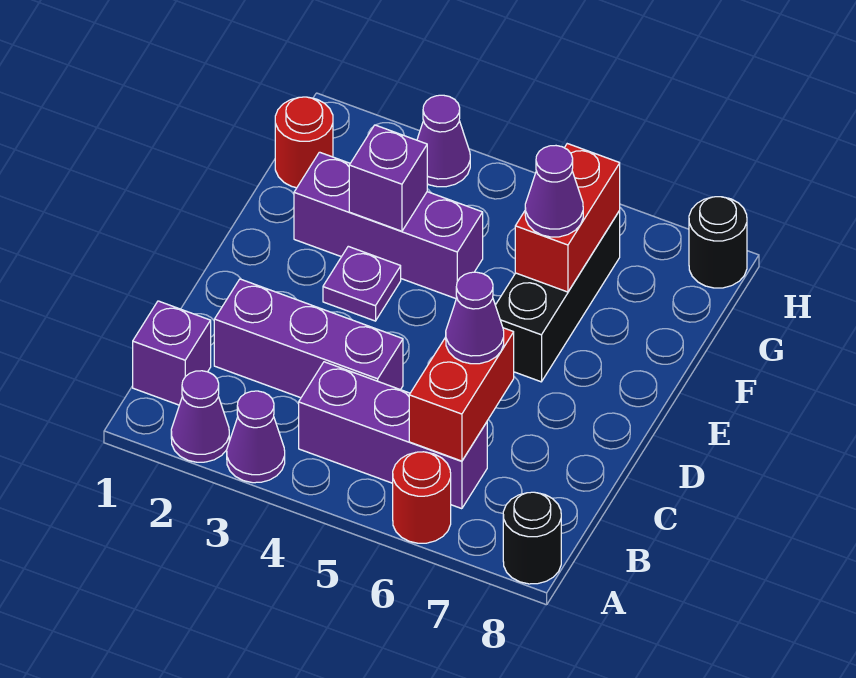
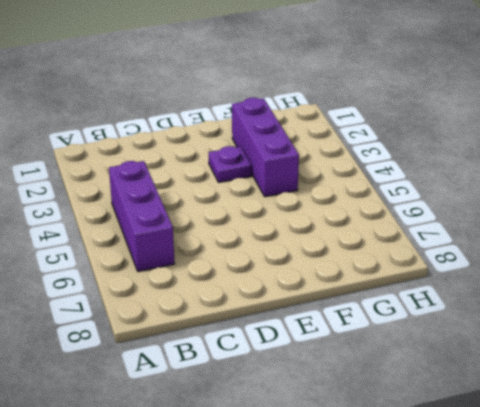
none -> purple cone A2 level 1
none -> purple cone A3 level 1
none -> red round brick A6 level 1

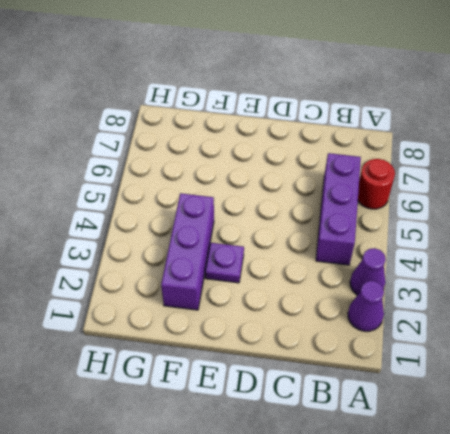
none -> black round brick A8 level 1
none -> purple brick B1 level 1
none -> purple brick C2:C4 level 1

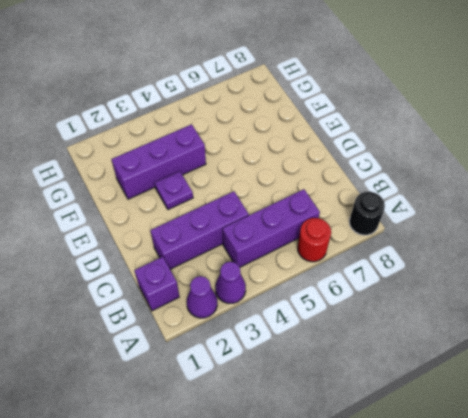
none -> black brick E6:G6 level 1
none -> red round brick G1 level 1
none -> purple cone H3 level 1

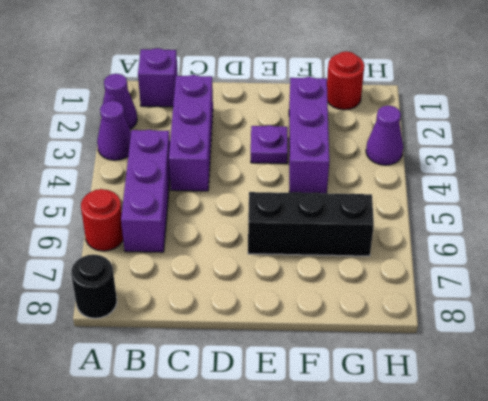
none -> black round brick H8 level 1
none -> red brick B6:C6 level 2
none -> purple brick F3 level 2

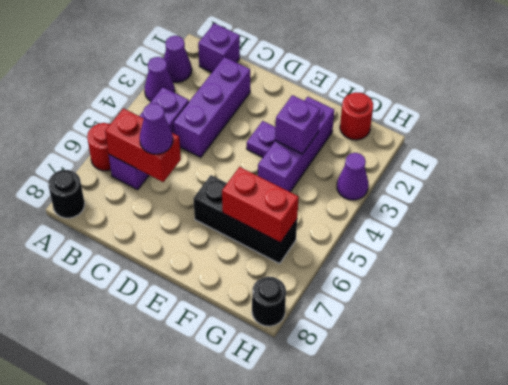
none -> purple cone F6 level 3

